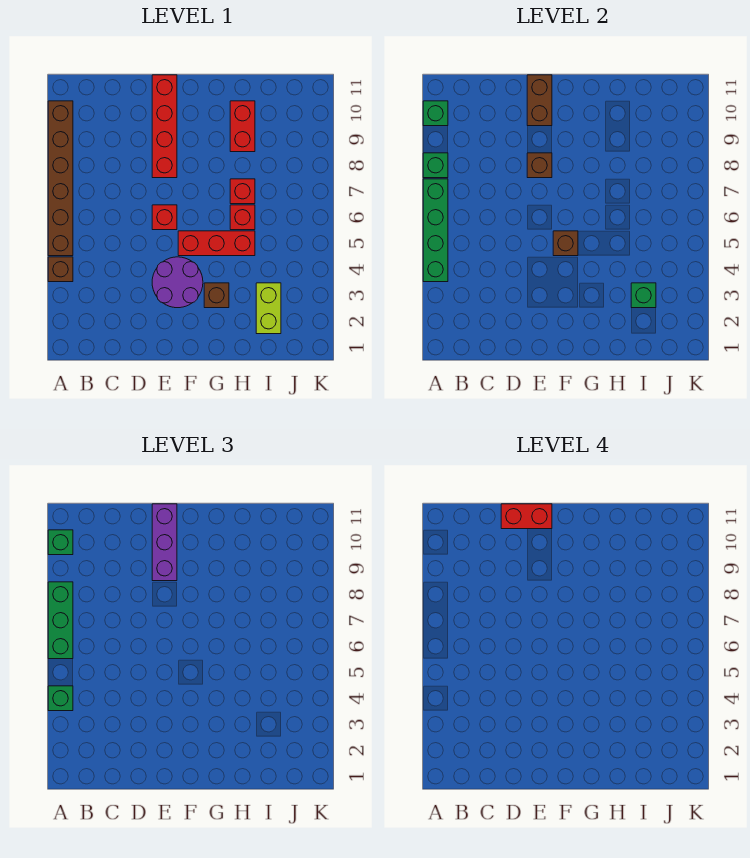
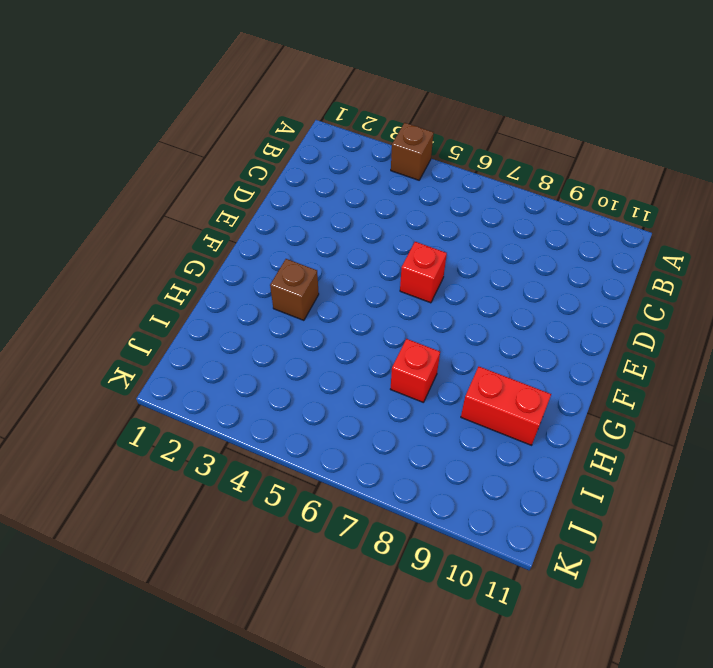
none -> brown brick A5:A10 level 1
none -> purple round brick E3:F4 level 1
none -> red brick E8:E11 level 1

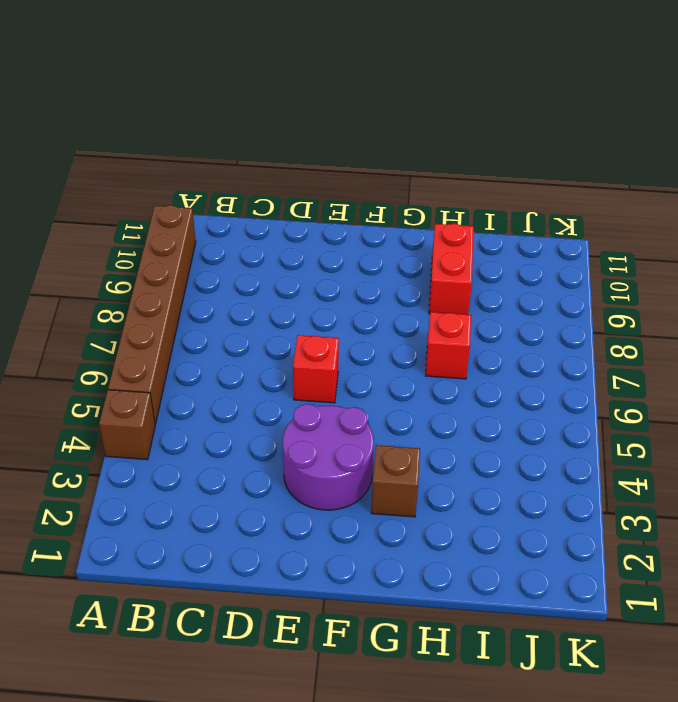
none -> red brick E8:E11 level 1
none -> red brick F5:H5 level 1
none -> red brick H6 level 1

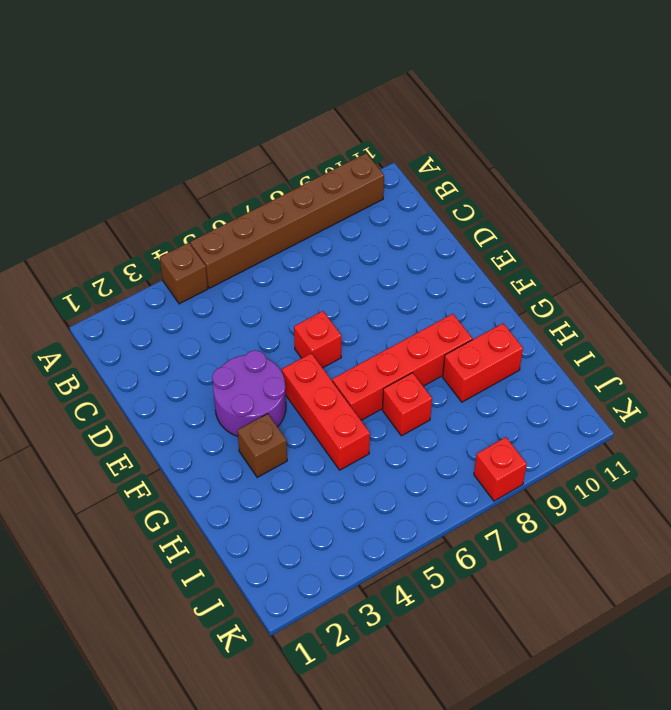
red brick G6:G9 level 1 -> red brick E8:E11 level 1
red brick K8 level 1 -> red brick H6 level 1
none -> lime brick I2:I3 level 1
none -> green brick A4:A7 level 2
none -> green brick A8 level 2

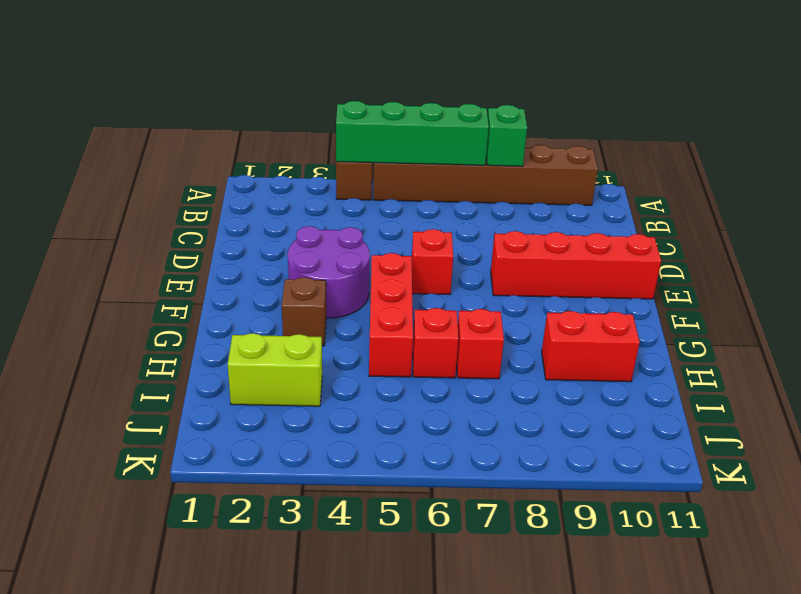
none -> green brick A10 level 2
none -> brown brick E8 level 2
none -> brown brick E10:E11 level 2

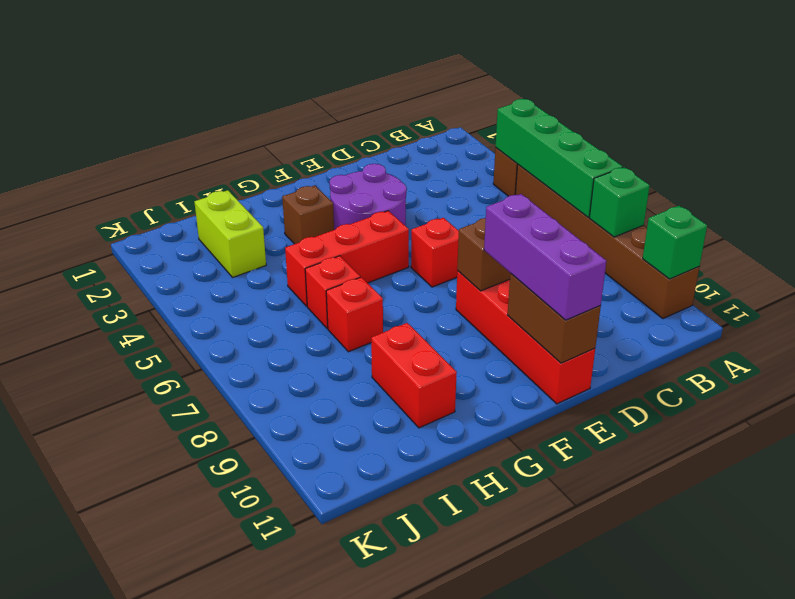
none -> brown brick F5 level 2
none -> green brick I3 level 2
none -> green brick A4 level 3

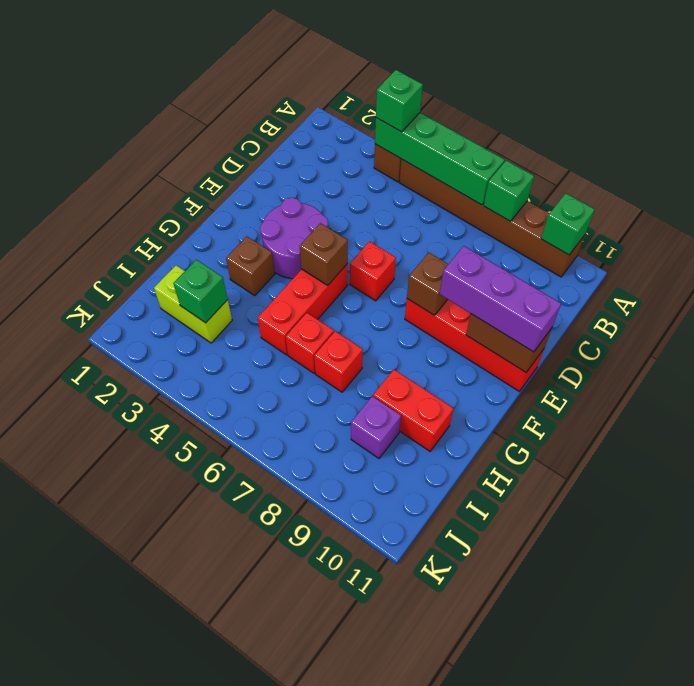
purple brick I9 level 1 -> none
none -> green brick A6:A8 level 3
none -> green brick A10 level 3
none -> red brick D11:E11 level 4

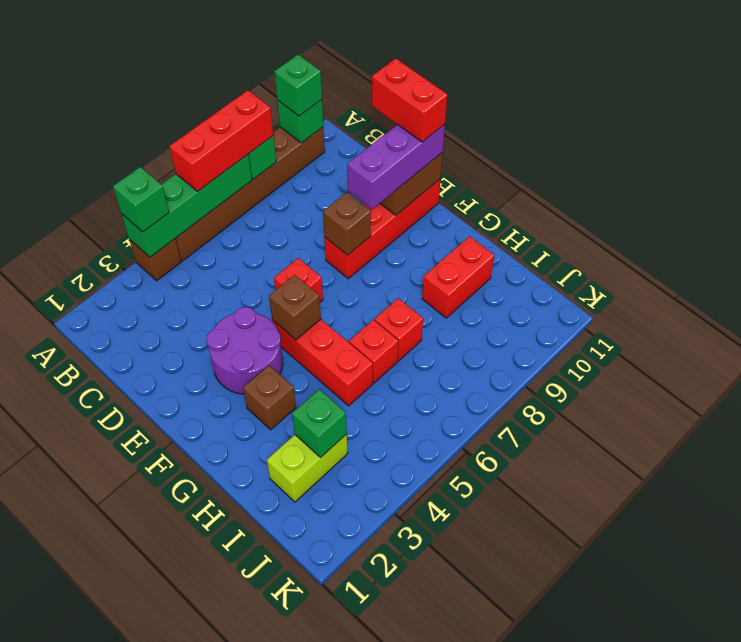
red brick A6:A8 level 3 -> green brick A6:A8 level 3

